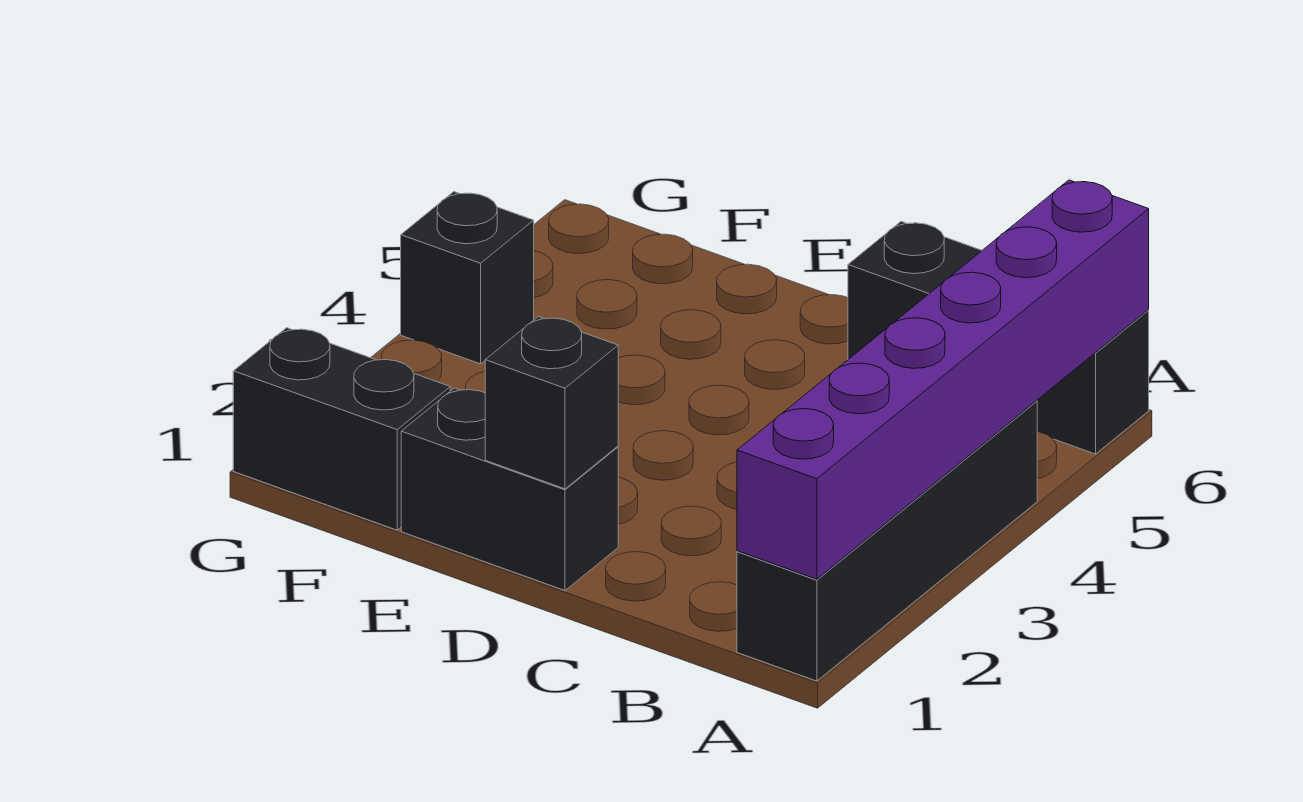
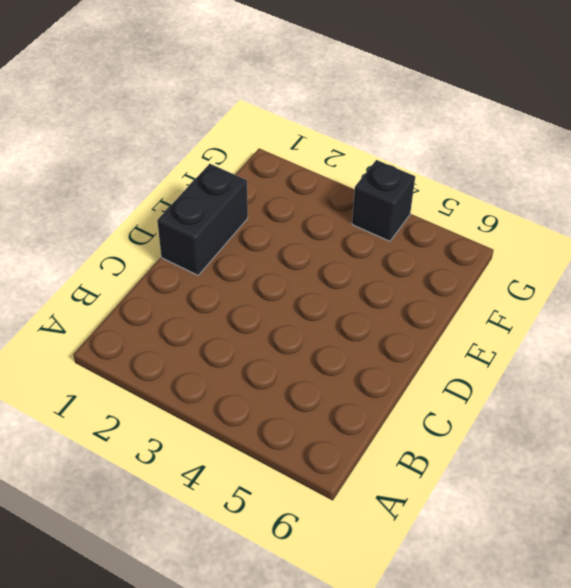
none -> black brick A1:A4 level 1
none -> black brick A6:C6 level 1

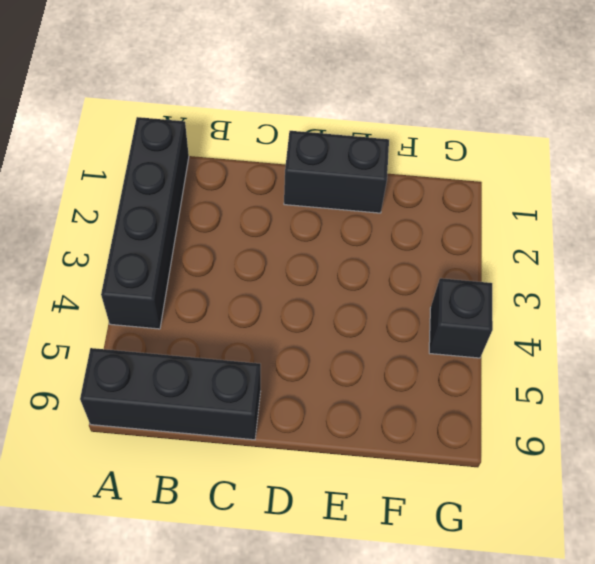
none -> black brick F1:G1 level 1
none -> purple brick A1:A6 level 2

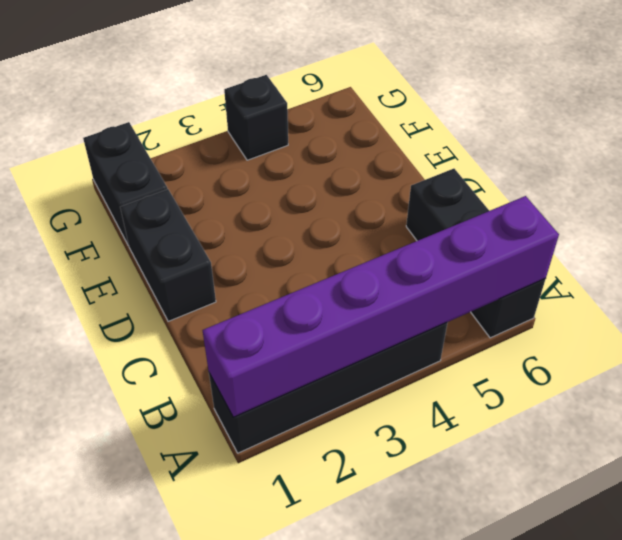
none -> black brick D1 level 2

